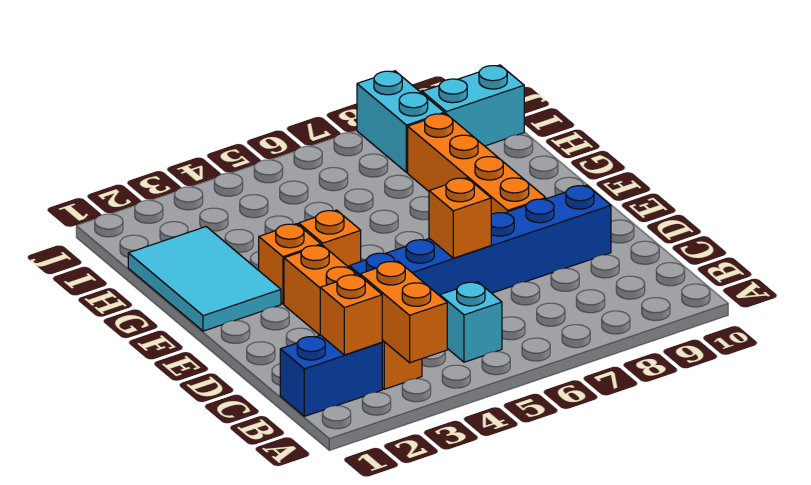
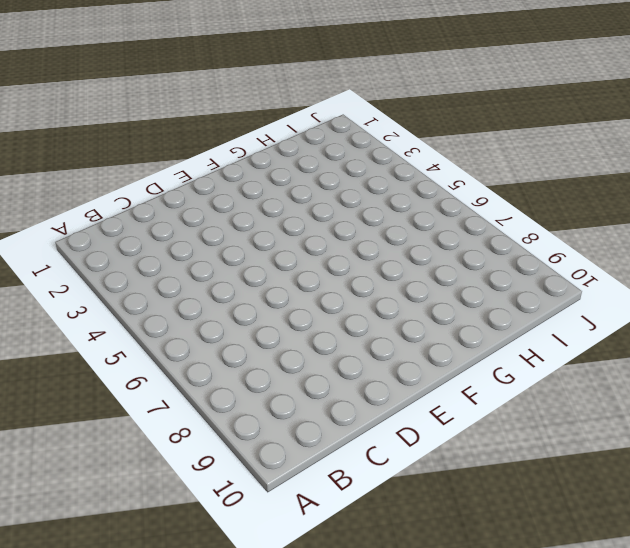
none -> blue brick B1:B2 level 1
none -> orange brick B3:E3 level 1
none -> cyan brick B5 level 1

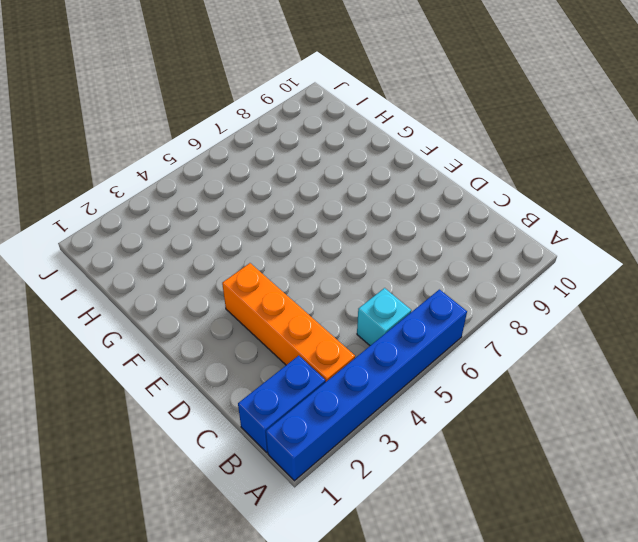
blue brick A1:A6 level 1 -> blue brick D4:D9 level 1
none -> orange brick E8:H8 level 1
none -> cyan tile F1:H2 level 1
none -> orange brick F3 level 1

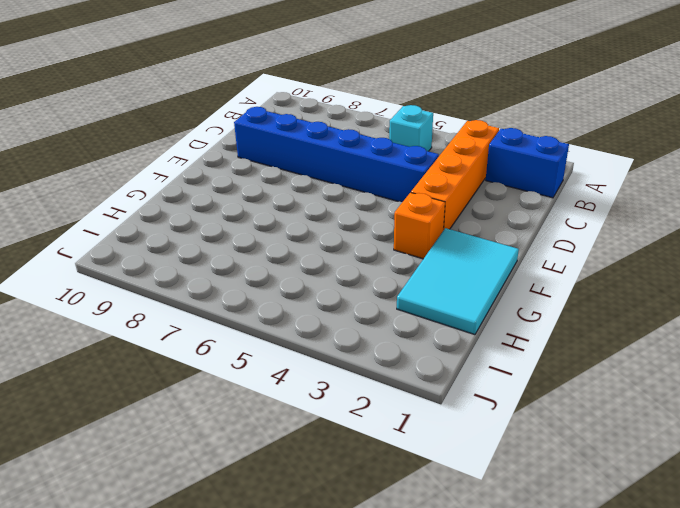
none -> orange brick E8:H8 level 1
none -> orange brick F4 level 1
none -> cyan brick I8:J8 level 1

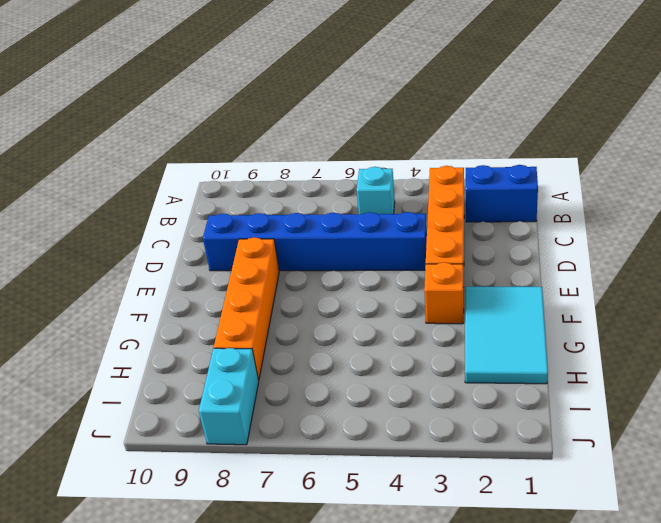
none -> orange brick F4 level 1
none -> cyan brick I9:I10 level 1
none -> orange brick A3:B3 level 2

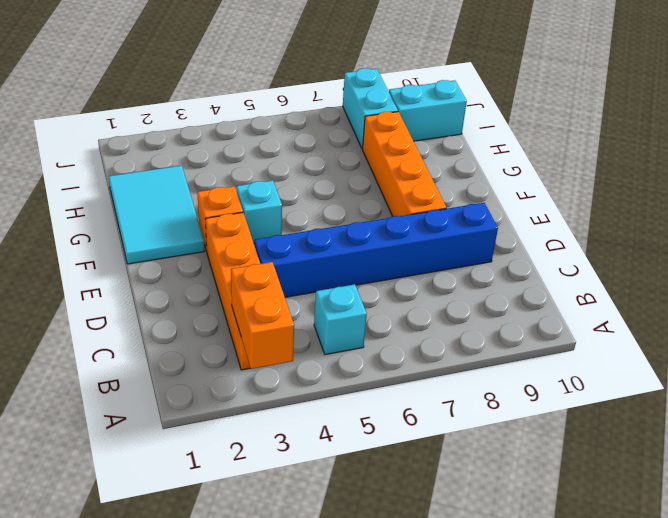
cyan brick F4 level 1 -> orange brick F4 level 1
none -> blue brick B1:B2 level 1
none -> orange brick B2 level 2
none -> orange brick D6 level 2

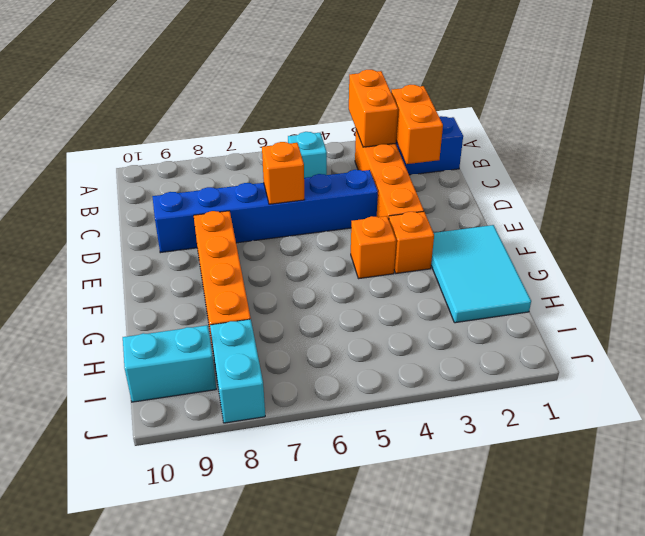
orange brick B2:C2 level 2 -> orange brick B2 level 2

